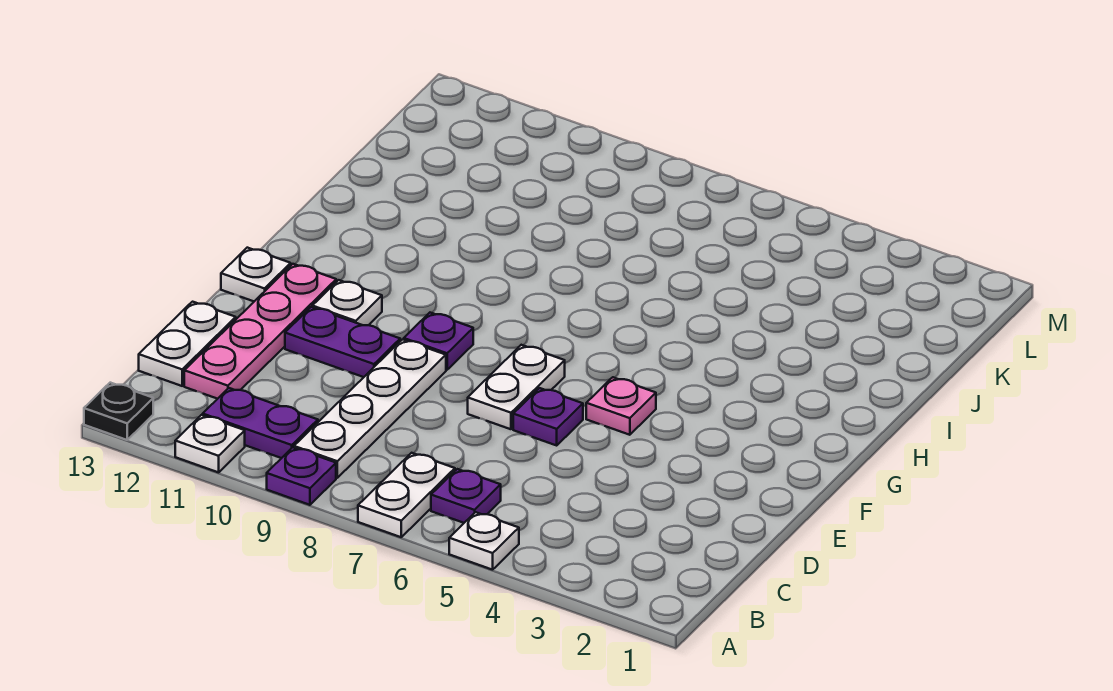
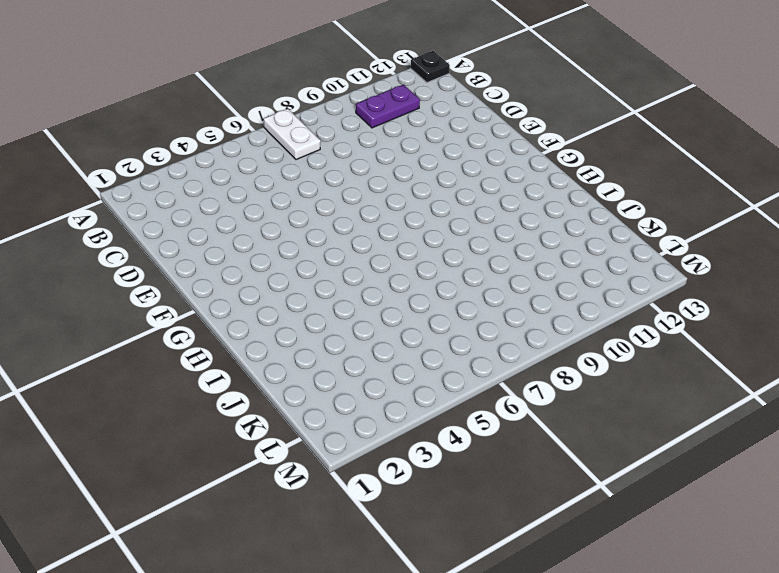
none -> white plate A5 level 1
none -> purple plate A9 level 1
none -> white plate A11 level 1

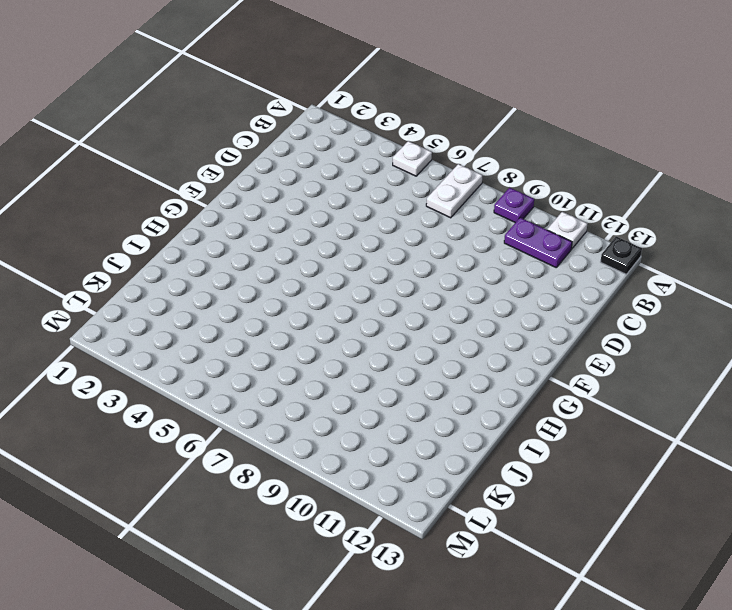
none -> purple plate B6 level 1
none -> white plate B9:E9 level 1
none -> pink plate C12:F12 level 1

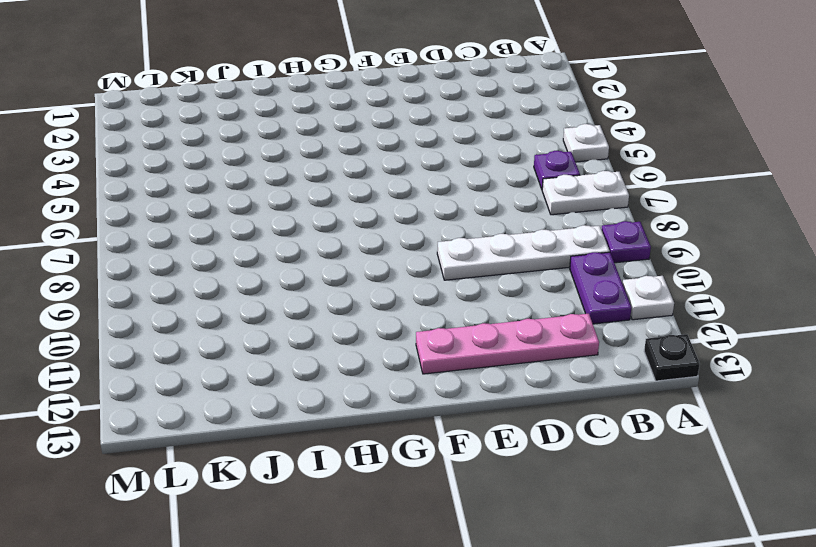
none -> white plate C13:D13 level 1
none -> purple plate E6 level 1
none -> white plate E7:F7 level 1

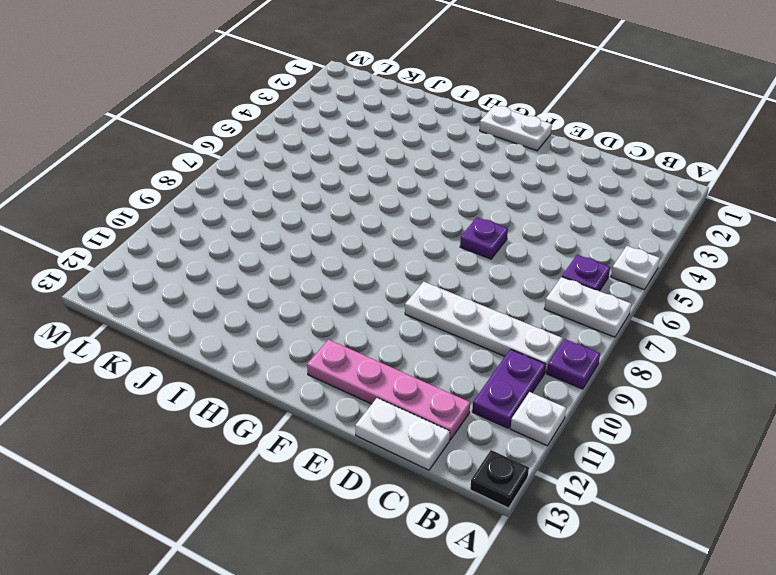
white plate F1:G1 level 1 -> white plate E7:F7 level 1
none -> purple plate E10:E11 level 1
none -> pink plate F5 level 1
none -> purple plate F9 level 1

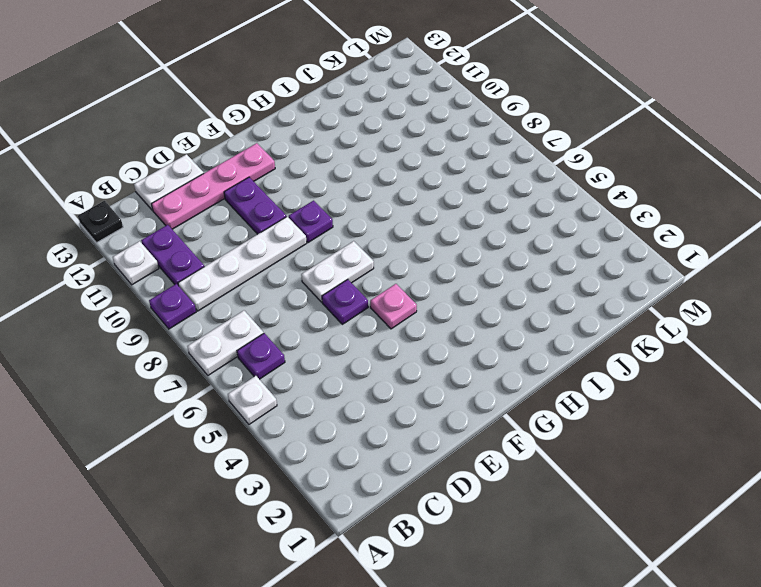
none -> white plate F11 level 1
none -> white plate F13 level 1

